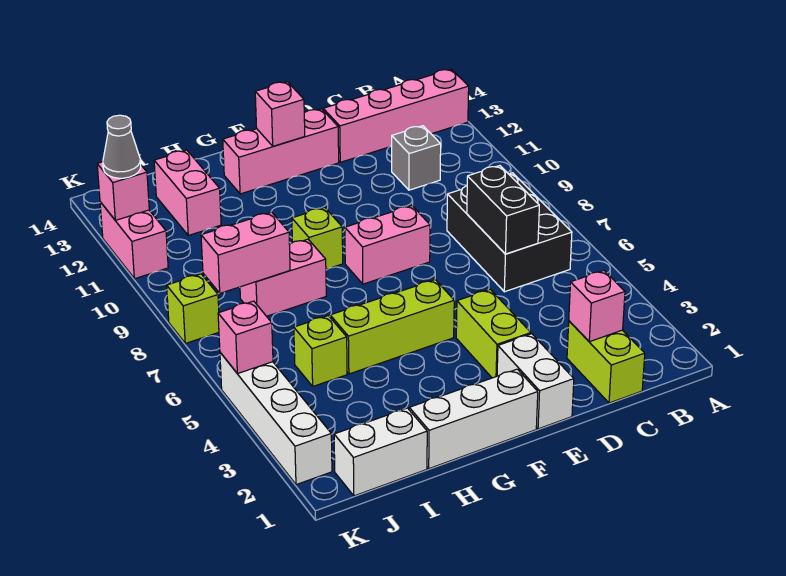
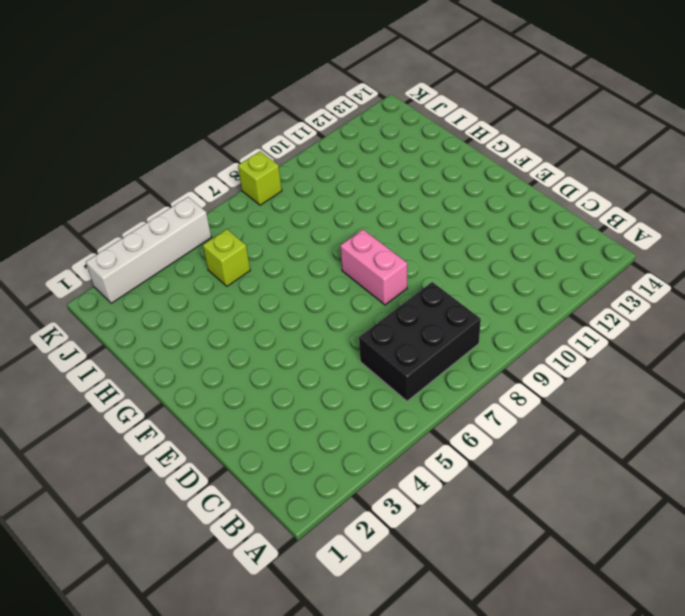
none -> pink brick A13:D13 level 1
none -> lime brick C1:C2 level 1
none -> grey brick C11 level 1

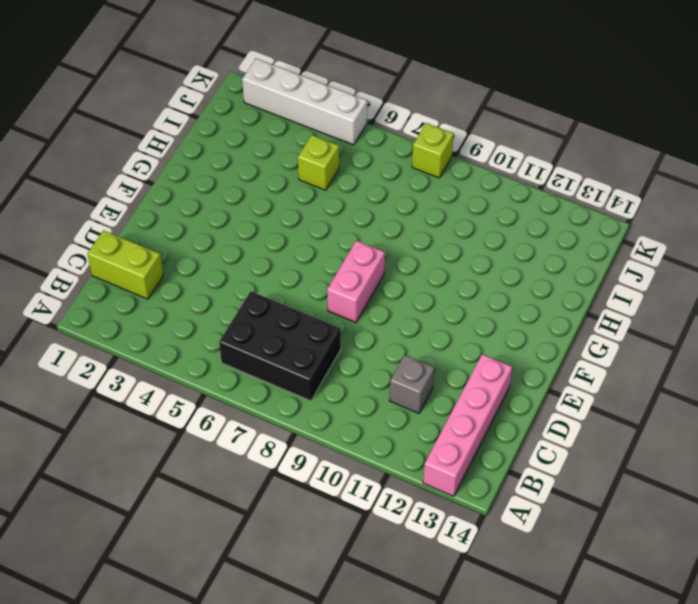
none -> white brick E1:E2 level 1
none -> lime brick E3:E4 level 1
none -> pink brick E13:G13 level 1

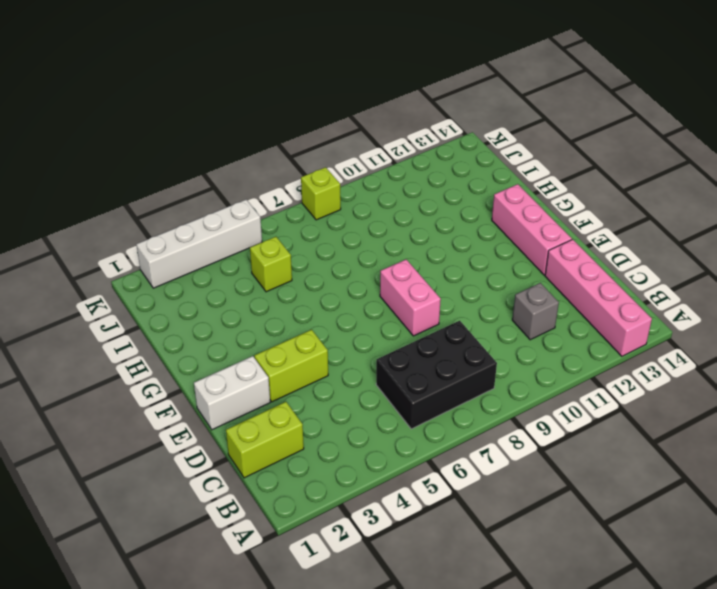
none -> white brick F1:H1 level 1
none -> lime brick F5:H5 level 1
none -> lime brick G9 level 1

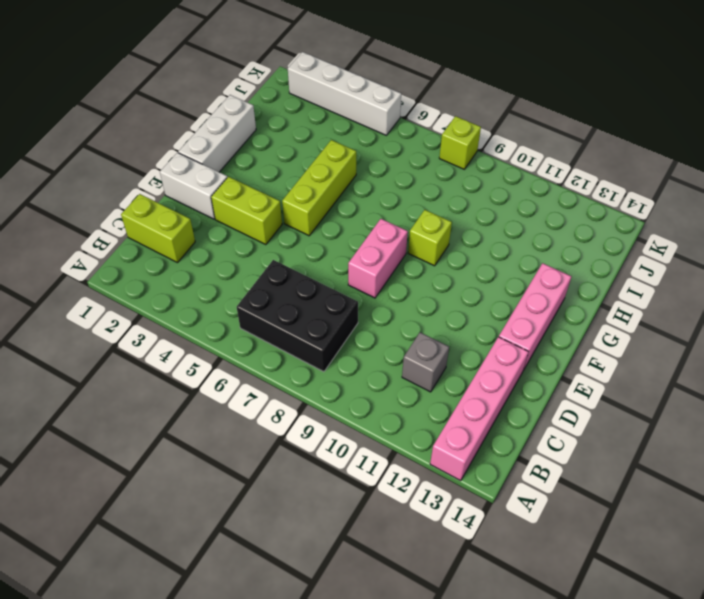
none -> pink brick H8:I8 level 1
none -> white brick I1:J1 level 1
none -> lime brick I5 level 1

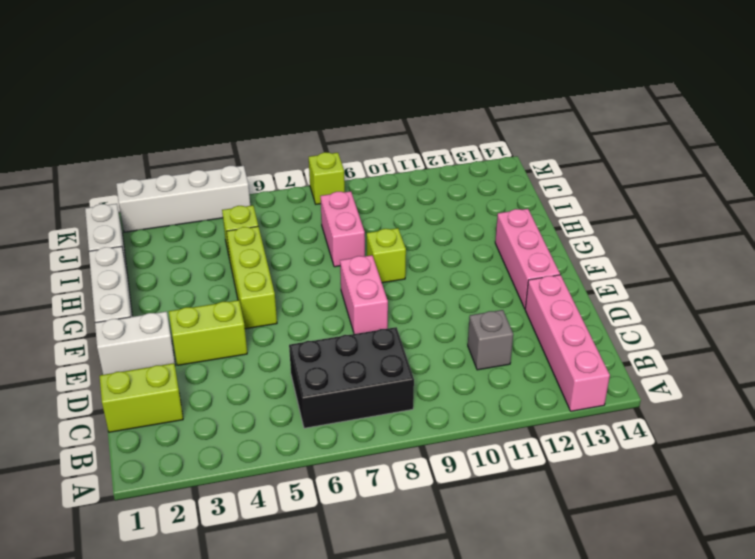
none -> pink brick I12:I13 level 1
none -> pink brick K11:K12 level 1
none -> pink brick C2 level 2

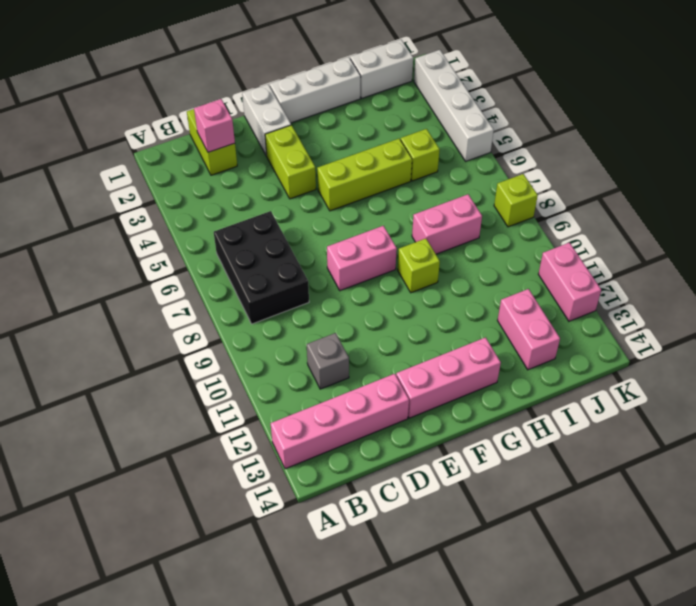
none -> black brick C6:C7 level 2
none -> pink brick F13 level 2
none -> pink brick I8:J8 level 2

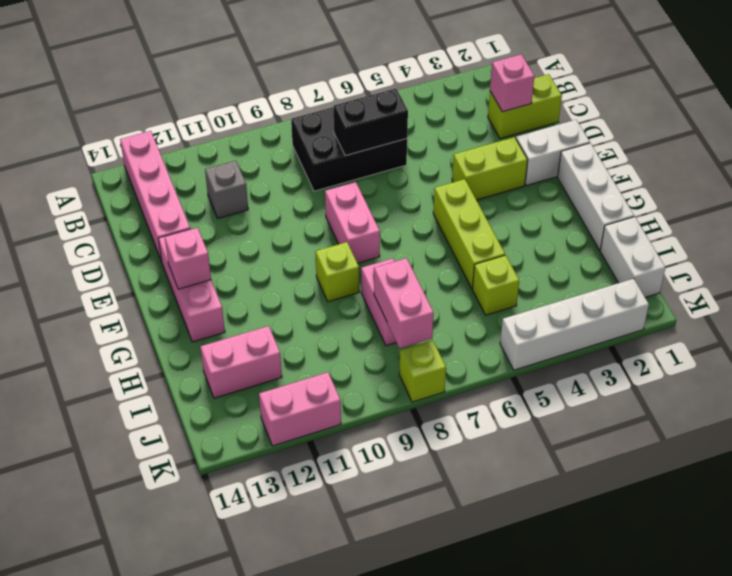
none -> pink brick K5 level 2
none -> pink brick K12 level 2
none -> grey cone K12 level 3

